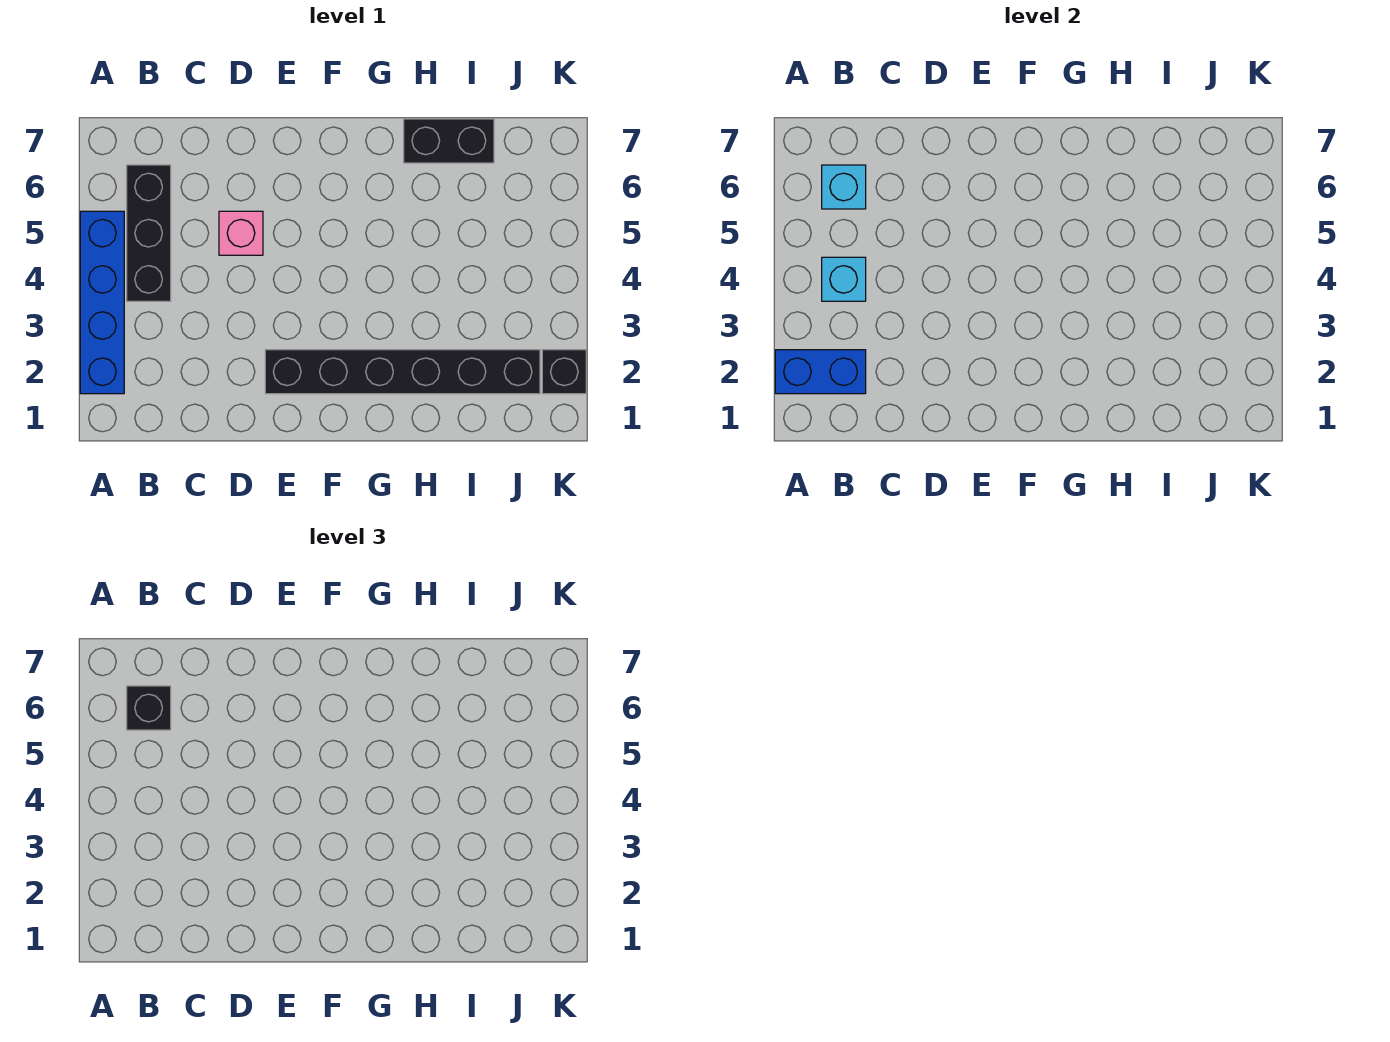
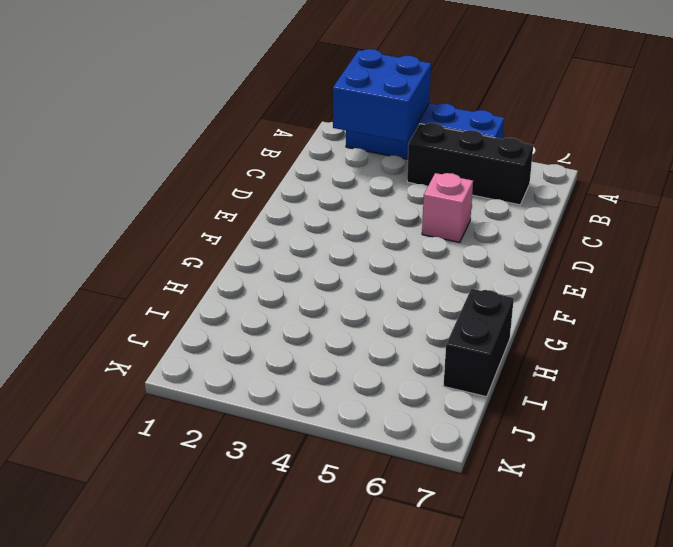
blue brick A2:B3 level 2 -> blue brick A2:B2 level 2
none -> black brick E2:J2 level 1
none -> black brick K2 level 1

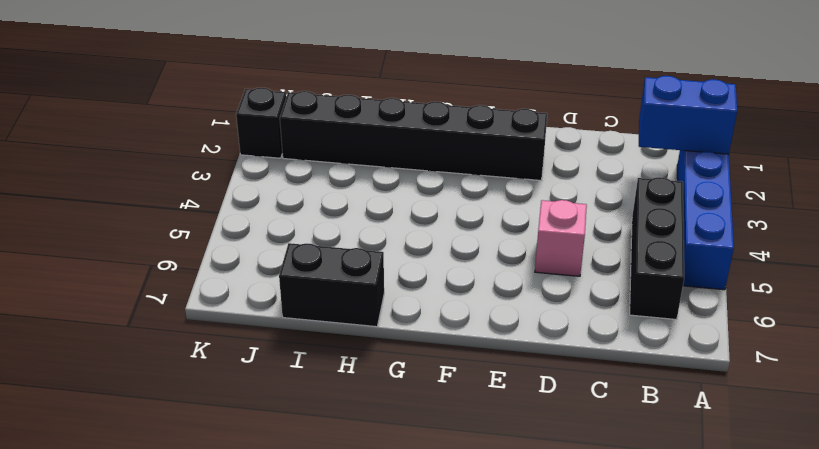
none -> cyan brick B4 level 2
none -> cyan brick B6 level 2

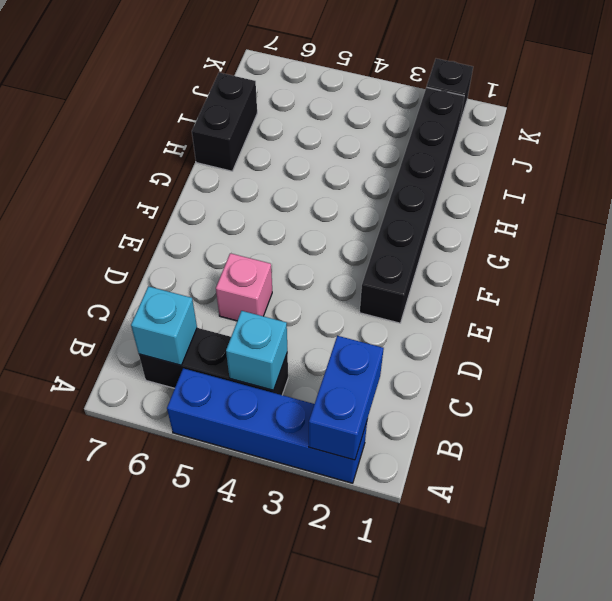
none -> black brick B6 level 3

